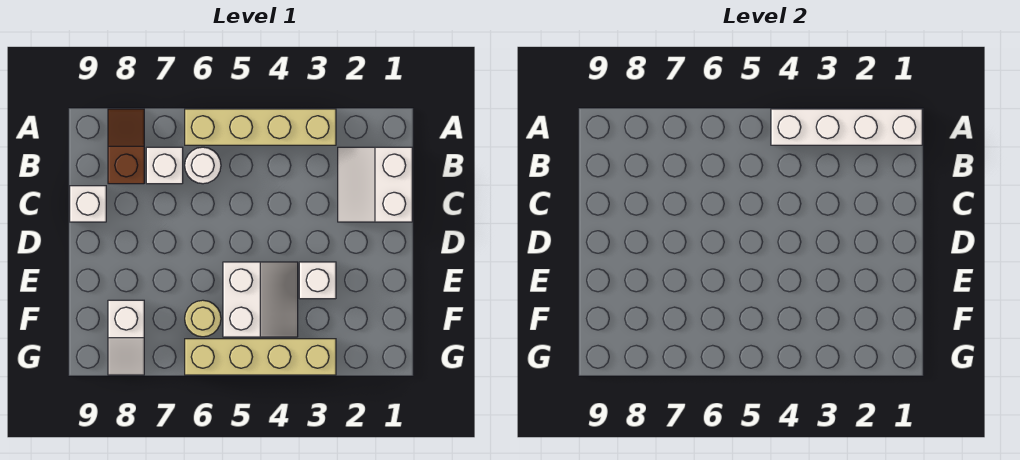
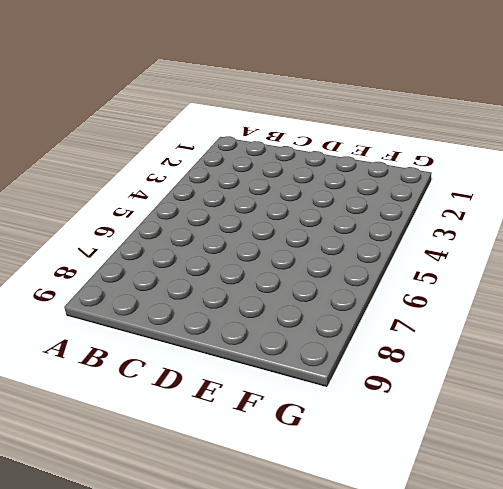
none -> tan brick A3:A6 level 1
none -> brown slope A8:B8 level 1 top B
none -> white slope B1:C2 level 1 top 1

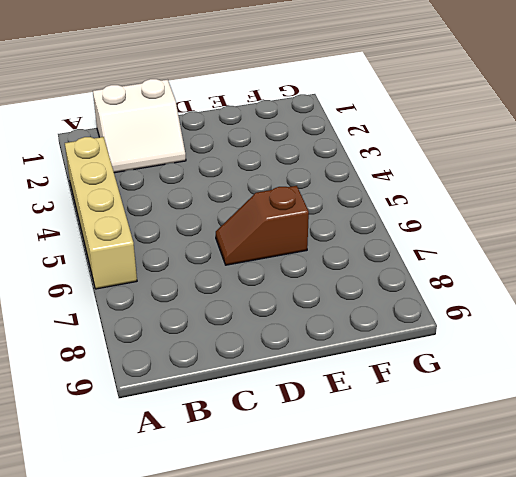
brown slope D6:E6 level 1 top E -> brown slope A8:B8 level 1 top B
none -> white round brick B6 level 1
none -> white brick B7 level 1
none -> white brick C9 level 1

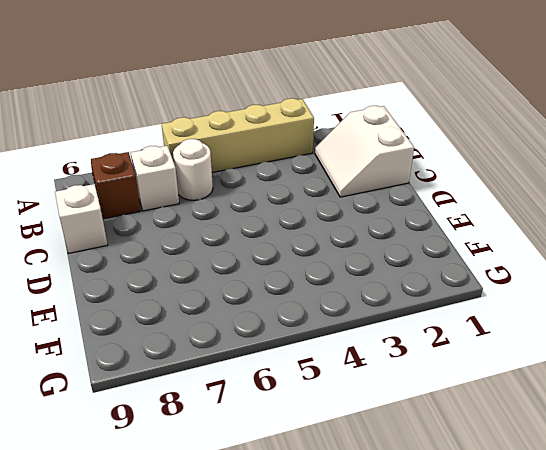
none -> white brick E3 level 1
none -> white slope E4:F5 level 1 top 5
none -> tan round brick F6 level 1

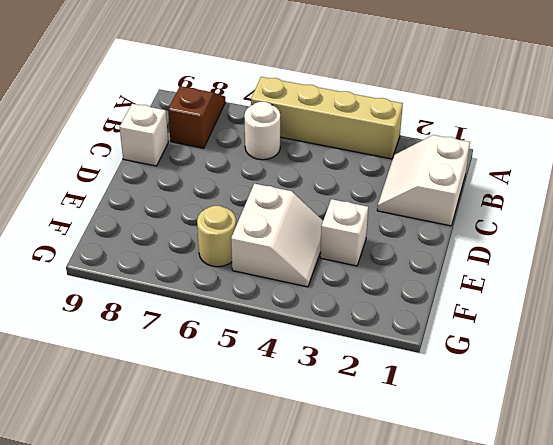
none -> white brick B7 level 1
none -> white slope F8:G8 level 1 top F
none -> tan brick G3:G6 level 1

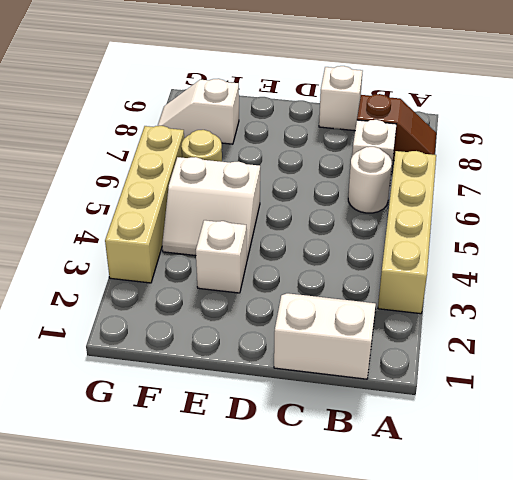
none -> white brick A1:A4 level 2

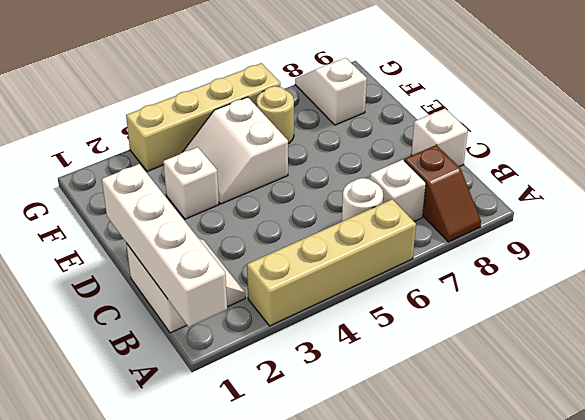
white brick A1:D1 level 2 -> white brick A1:A4 level 2

